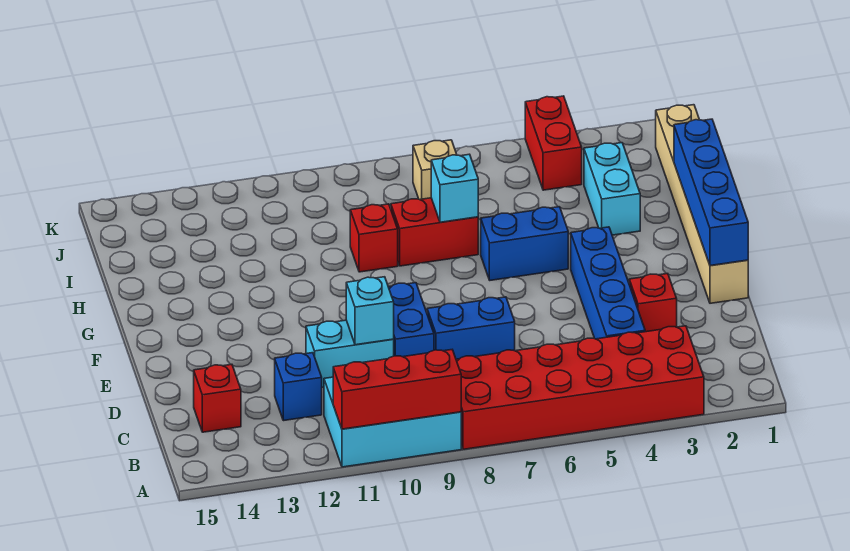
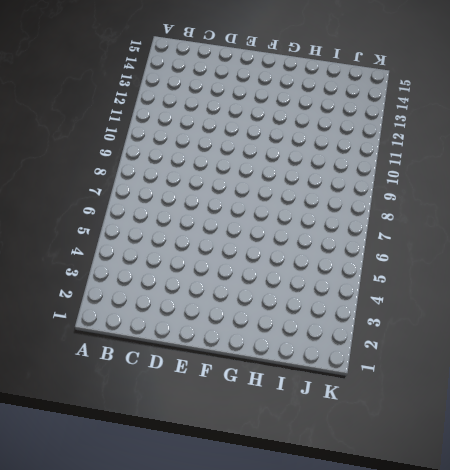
none -> red brick A3:B8 level 1
none -> cyan brick A9:B11 level 1
none -> blue brick C4:F4 level 1

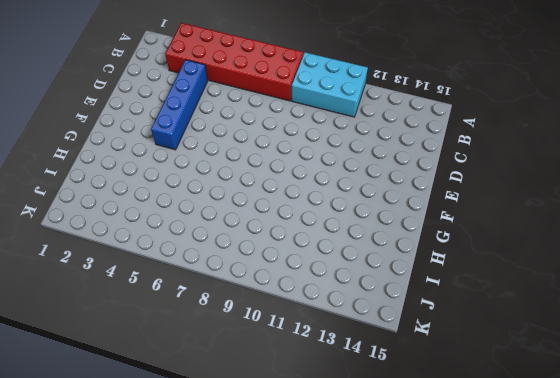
none -> blue brick C12 level 1
none -> red brick C14 level 1
none -> red brick D3 level 1

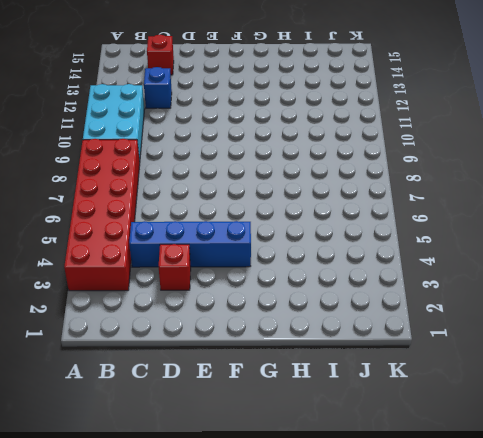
none -> blue brick D7:D8 level 1
none -> blue brick D9:E9 level 1
none -> cyan brick D10:D11 level 1

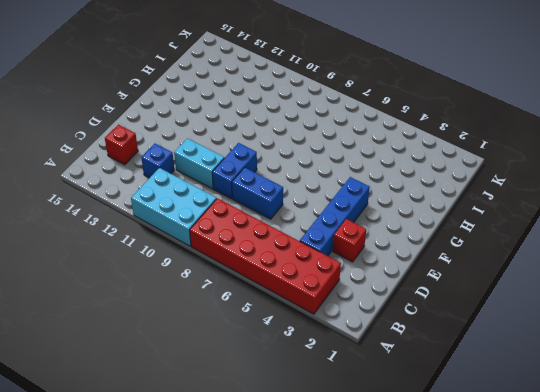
none -> tan brick E1:J1 level 1
none -> blue brick G5:G6 level 1
none -> cyan brick H3:I3 level 1

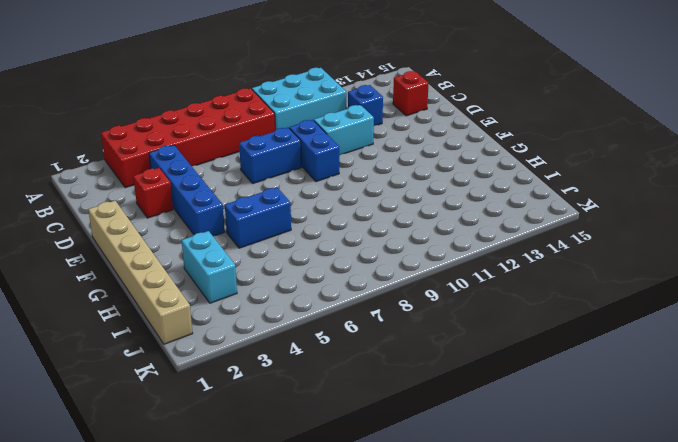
none -> red brick H7:H8 level 1
none -> red brick H9 level 1
none -> red brick J4:K4 level 1

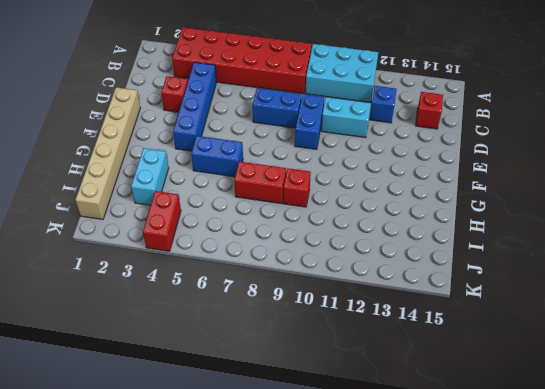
none -> tan brick J7 level 1
none -> red brick A9:A11 level 2
none -> cyan brick D10 level 2

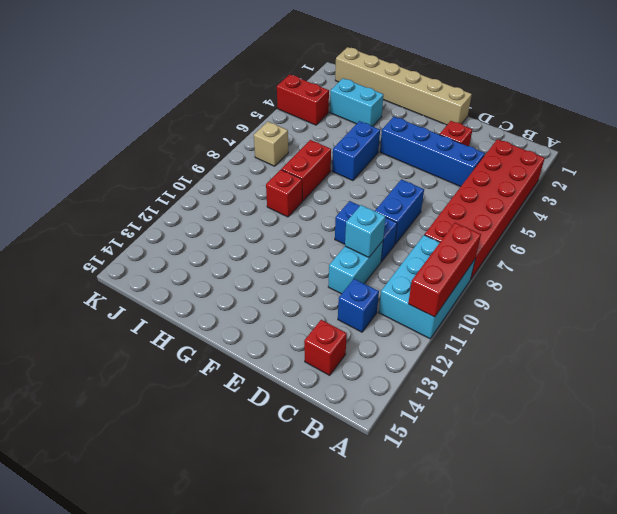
none -> blue brick E1:H1 level 2
none -> cyan brick H7 level 2

